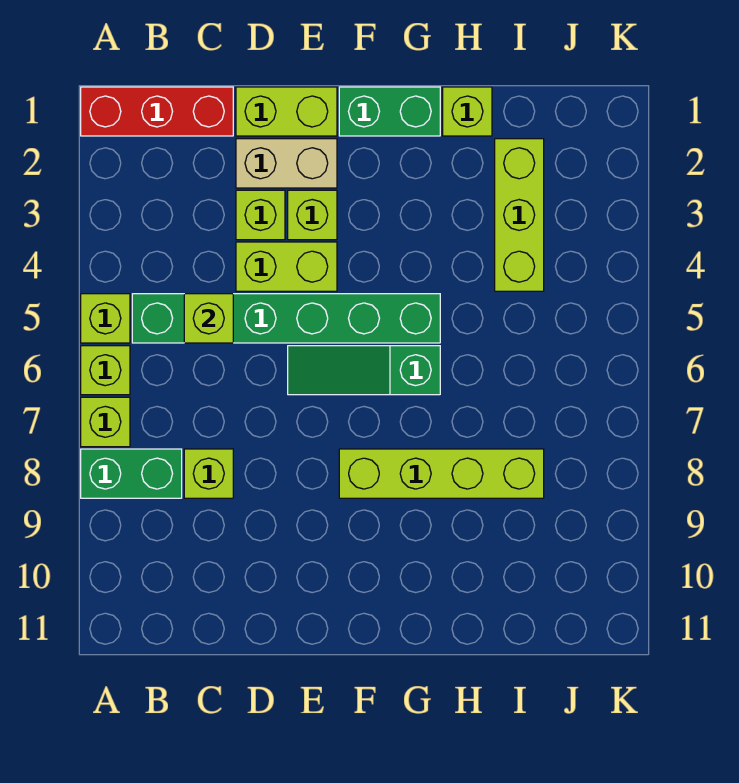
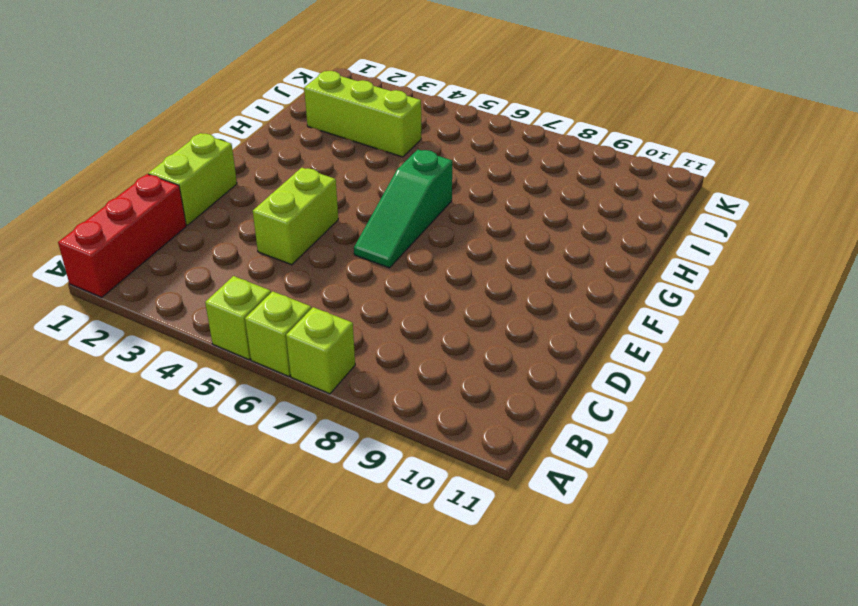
none -> green brick A8:B8 level 1
none -> green brick B5:G5 level 1
none -> lime brick C8 level 1

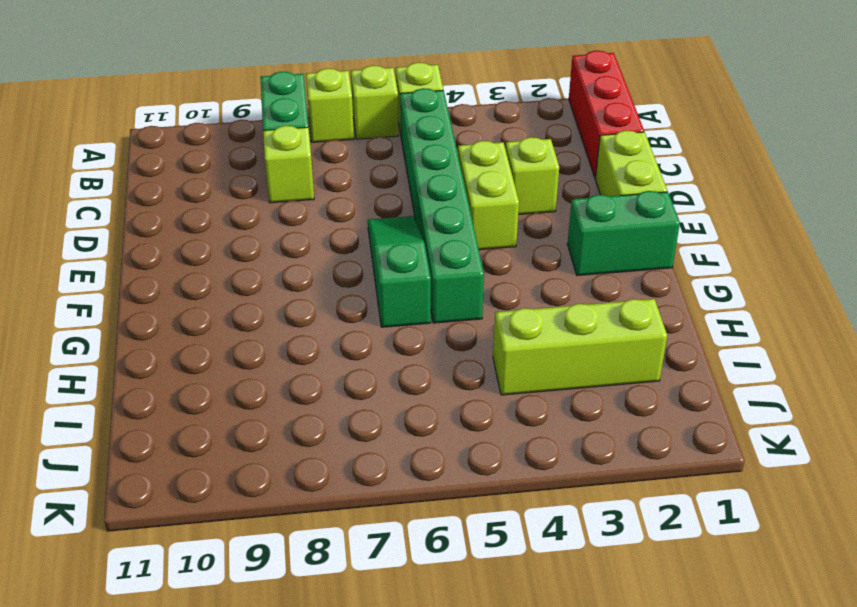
green brick F1:F2 level 1 -> green brick F1:G1 level 1
none -> tan brick D2:E2 level 1
none -> lime brick E3 level 1
none -> lime brick F8:I8 level 1

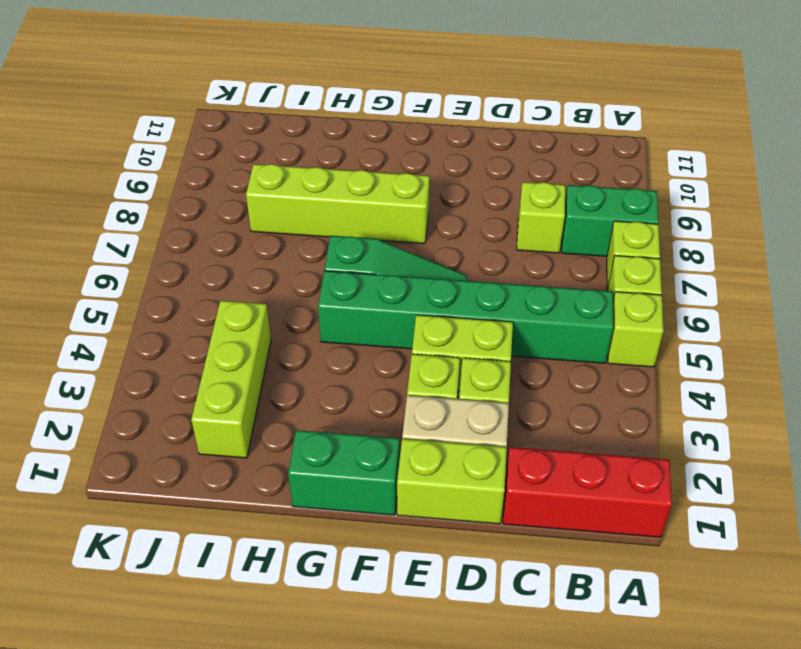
none -> lime brick H1 level 1
none -> lime brick C5 level 2

